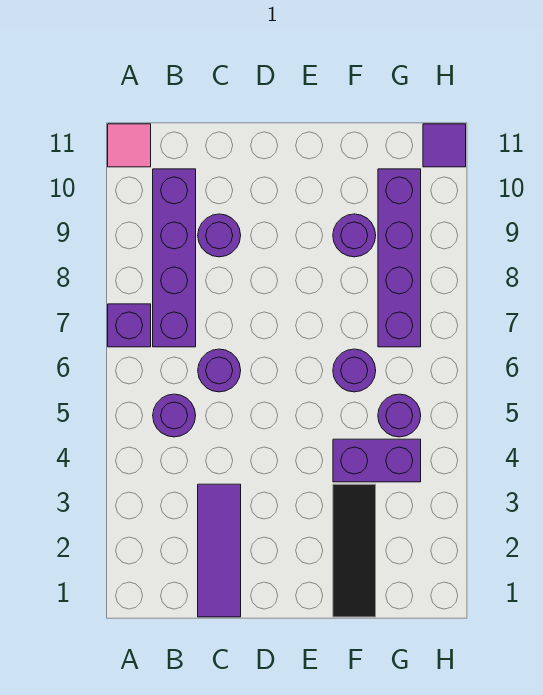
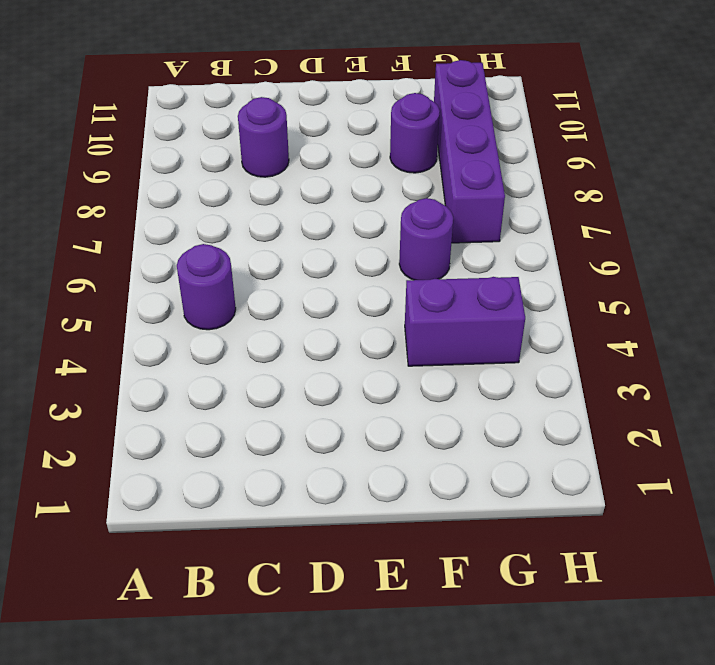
none -> purple brick A7 level 1
none -> pink tile A11 level 1
none -> purple brick B7:B10 level 1

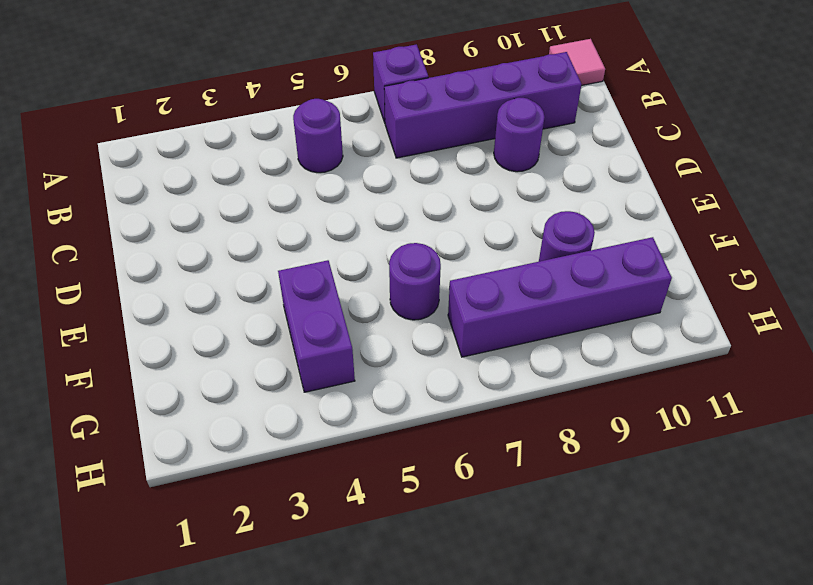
none -> purple tile C1:C3 level 1
none -> purple round brick C6 level 1
none -> black tile F1:F3 level 1

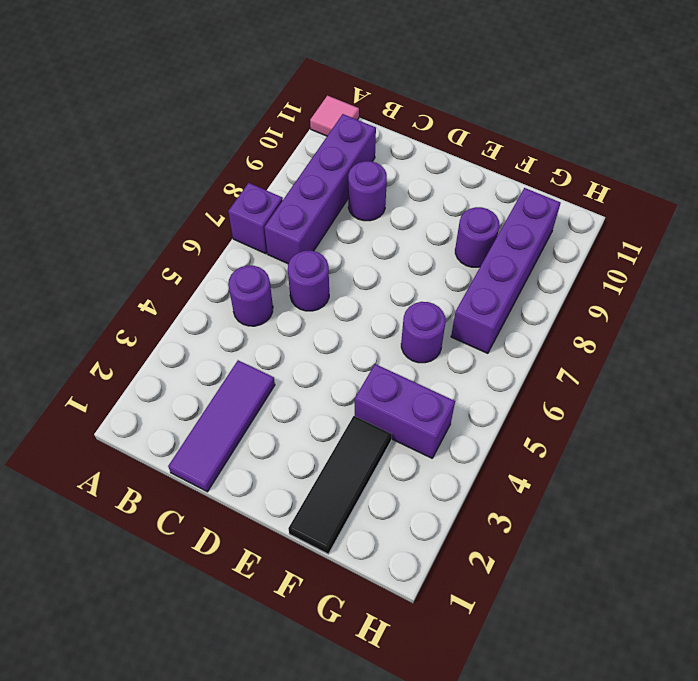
none -> purple round brick G5 level 1
none -> purple tile H11 level 1

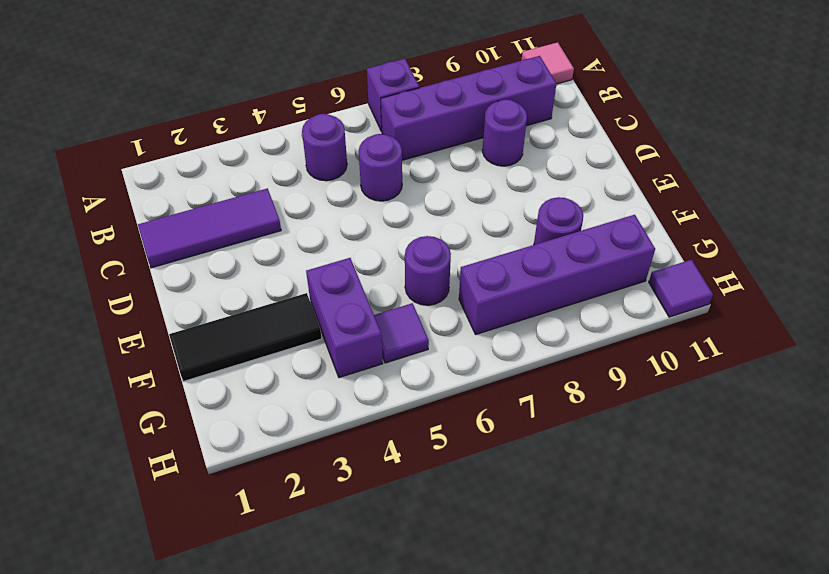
purple tile G5 level 1 -> purple round brick G5 level 1

